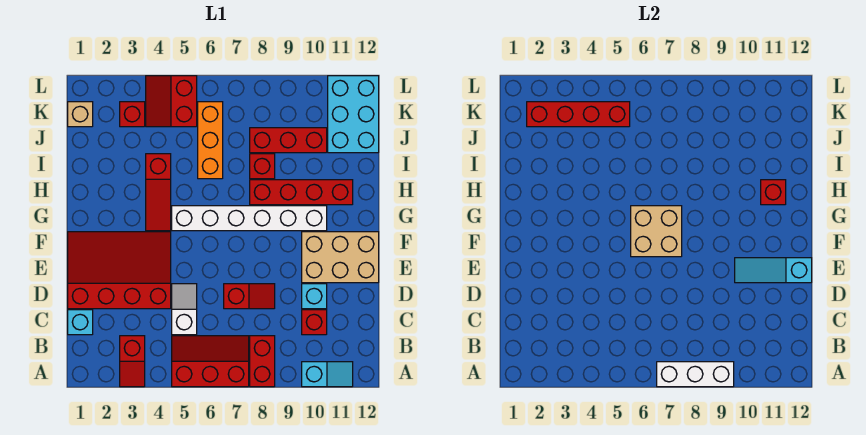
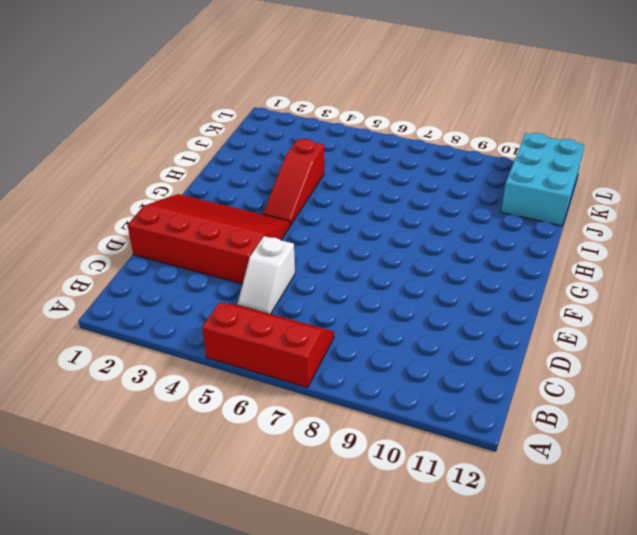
white slope C5:D5 level 1 top D -> white slope C5:D5 level 1 top C
none -> red slope A3:B3 level 1 top B
none -> red brick A8:B8 level 1
none -> cyan slope A10:A11 level 1 top 10

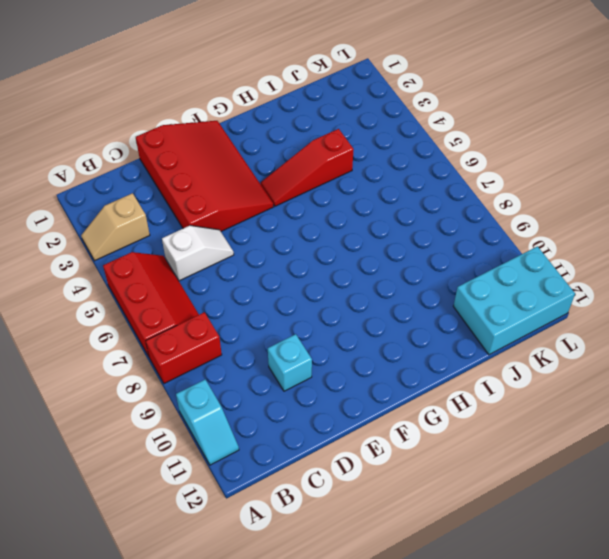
tan slope A3:B3 level 1 top B -> red slope A3:B3 level 1 top B
none -> cyan brick C1 level 1
none -> red brick C10 level 1
none -> red slope D7:D8 level 1 top 7

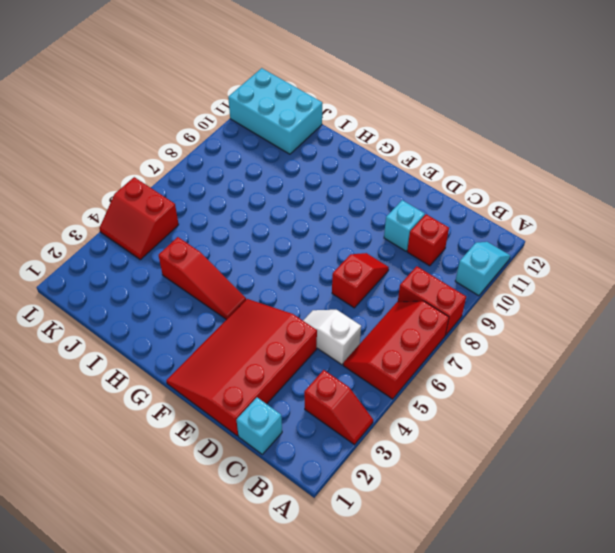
none -> tan brick E10:F12 level 1
none -> white brick G5:G10 level 1
none -> red brick H8:H11 level 1

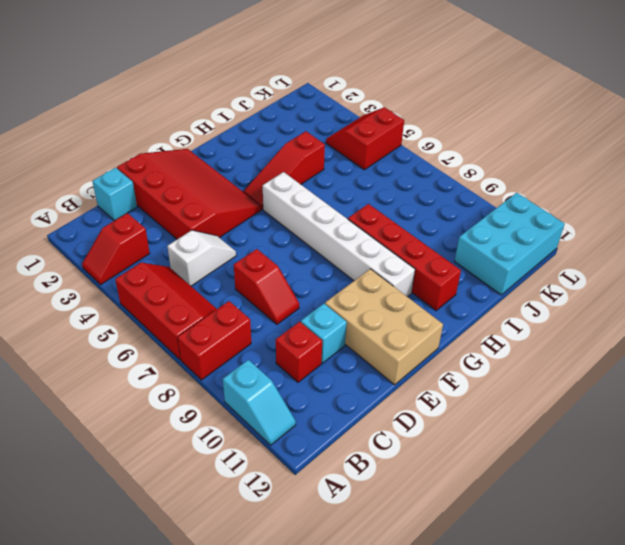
none -> orange brick I6:K6 level 1
none -> red brick I8 level 1
none -> red brick J8:J10 level 1

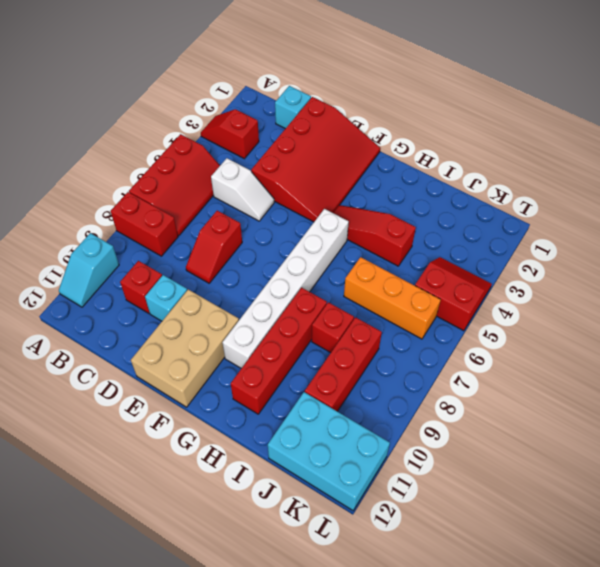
none -> tan brick K1 level 1
none -> red brick K3 level 1
none -> white brick A7:A9 level 2

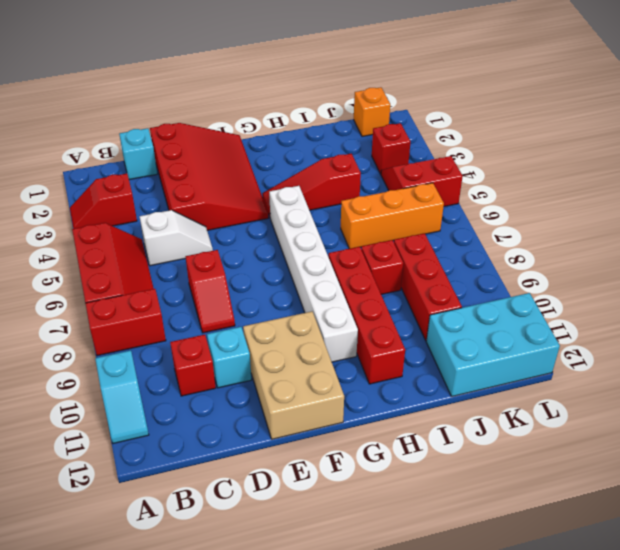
orange brick K1 level 1 -> tan brick K1 level 1
none -> white brick A7:A9 level 2
none -> cyan slope E10:E12 level 2 top 12
none -> tan brick F6:G7 level 2

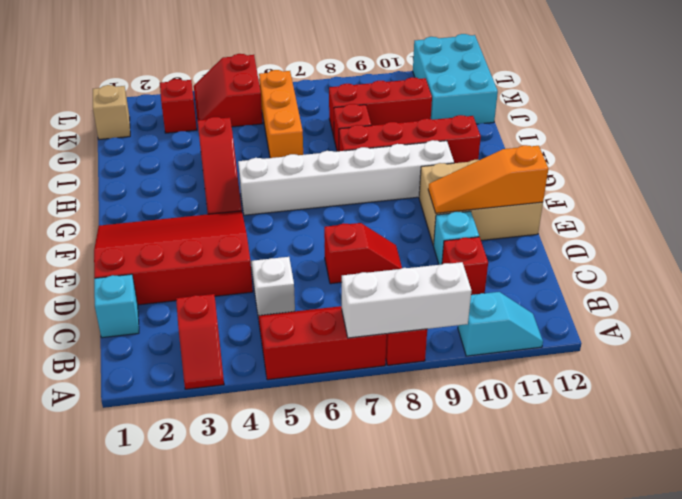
orange slope E10:E12 level 2 top 12 -> cyan slope E10:E12 level 2 top 12
none -> tan brick F6:G7 level 2
none -> red brick H11 level 2
none -> red brick K2:K5 level 2

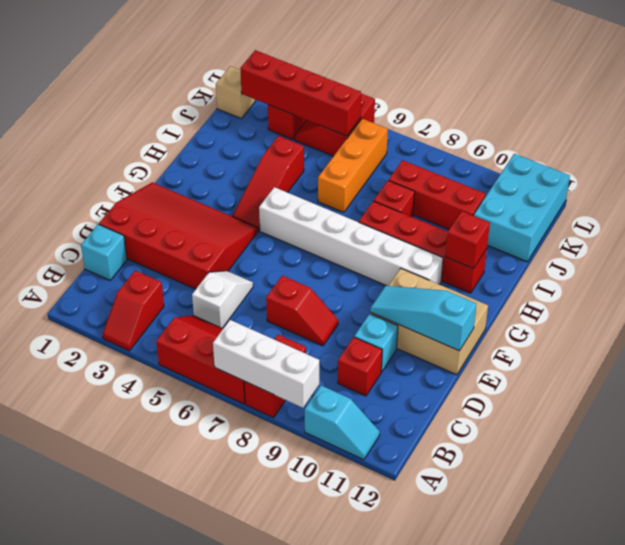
none -> tan brick F6:G7 level 2

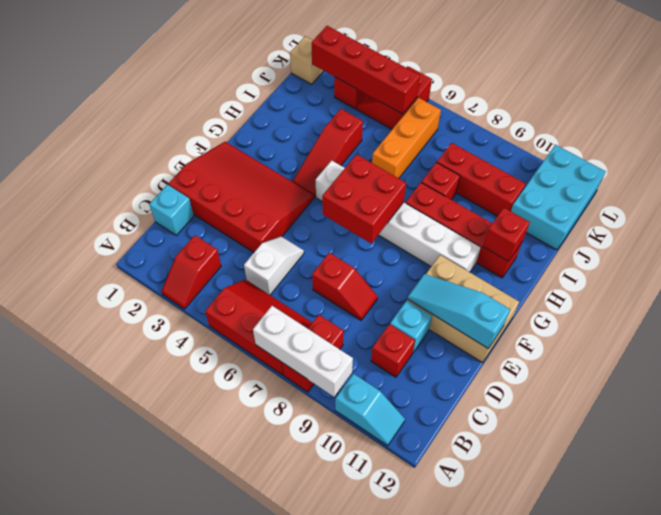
red brick F6:G7 level 2 -> tan brick F6:G7 level 2

